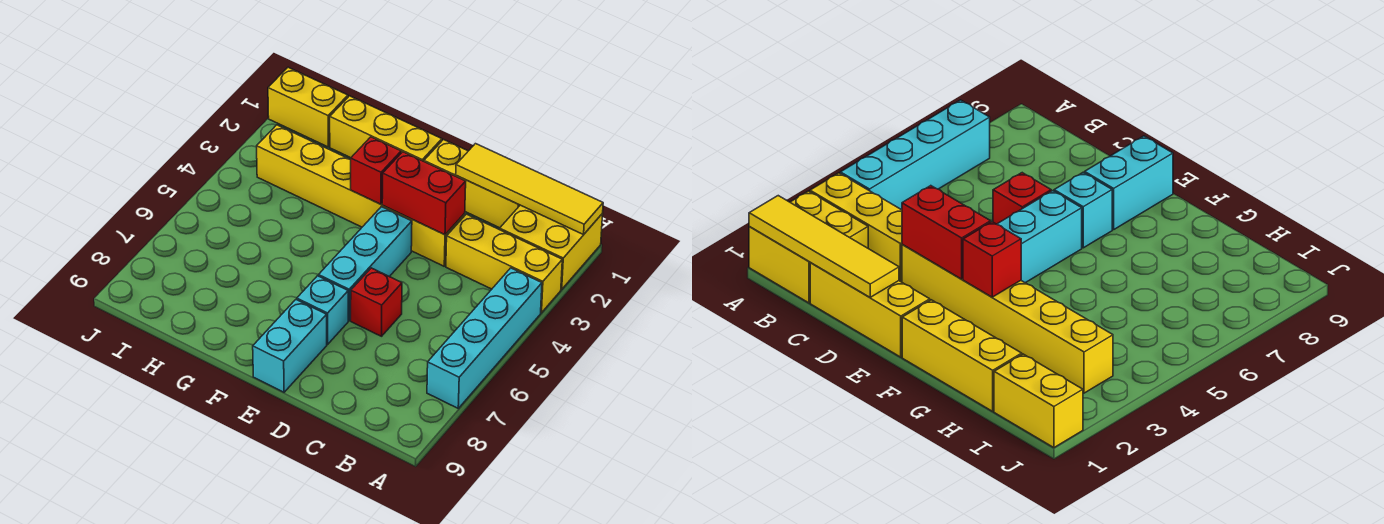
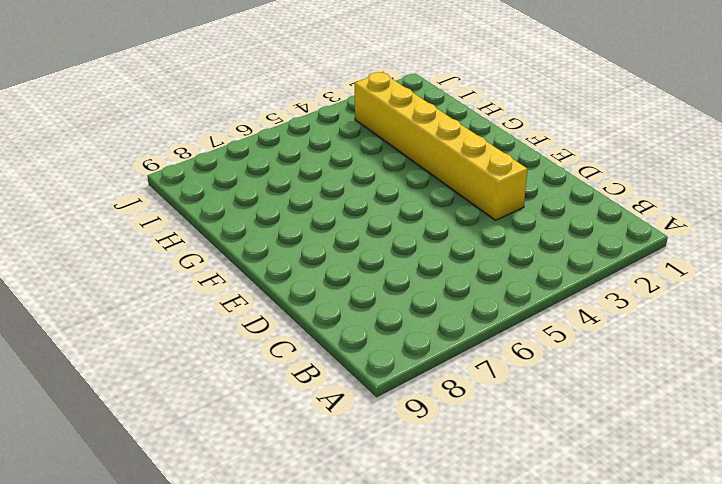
none -> yellow brick A1:B2 level 1
none -> yellow brick A3:C3 level 1
none -> cyan brick A4:A7 level 1

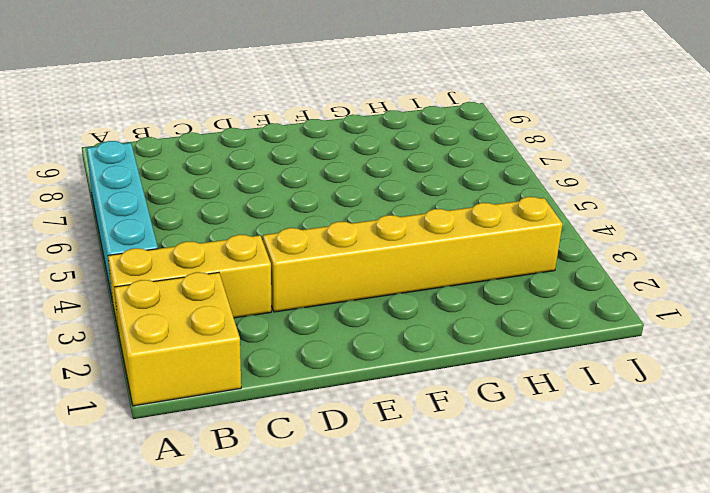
none -> yellow brick C1:E1 level 1
none -> red brick D6 level 1
none -> cyan brick E4:E6 level 1

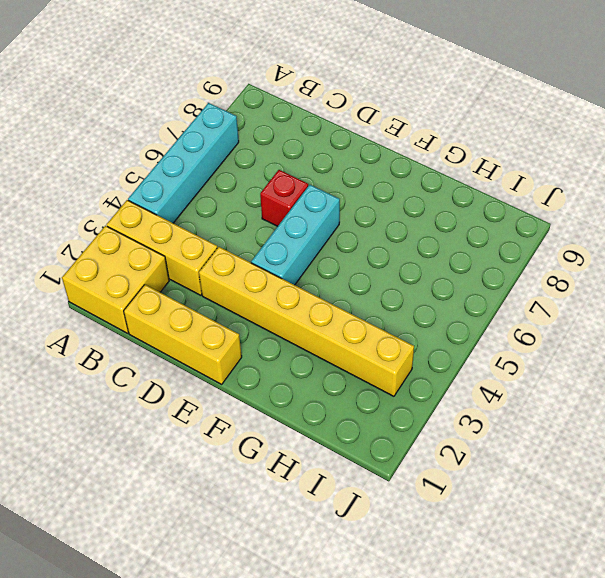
none -> cyan brick E7 level 1
none -> cyan brick E8:E9 level 1
none -> yellow brick F1:H1 level 1

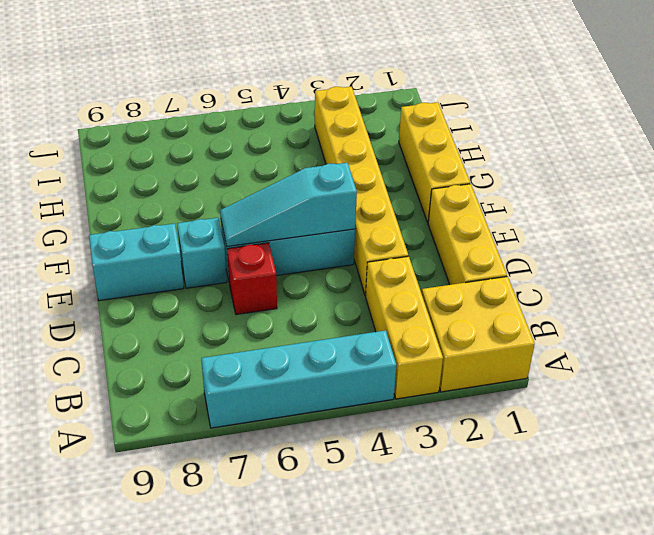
cyan slope E4:E6 level 2 top 4 -> none
none -> yellow brick I1:J1 level 1
none -> yellow tile A1:D1 level 2
none -> red brick D3:E3 level 2

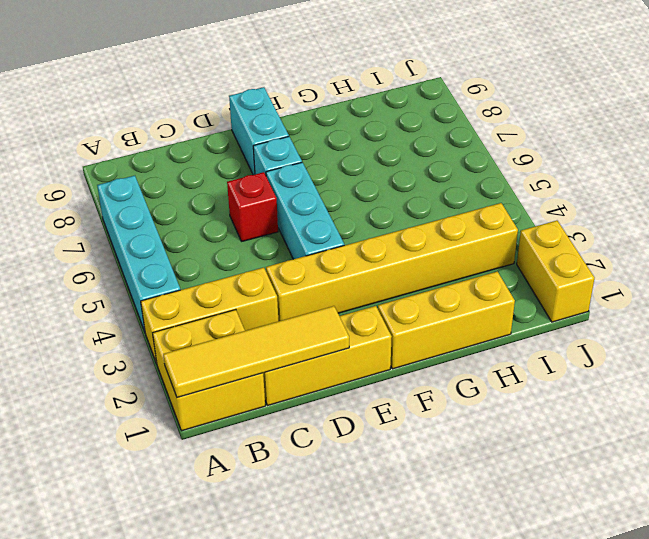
yellow brick J1:J2 level 1 -> yellow brick I1:J1 level 1
none -> red brick D3:E3 level 2
none -> red brick F3 level 2

